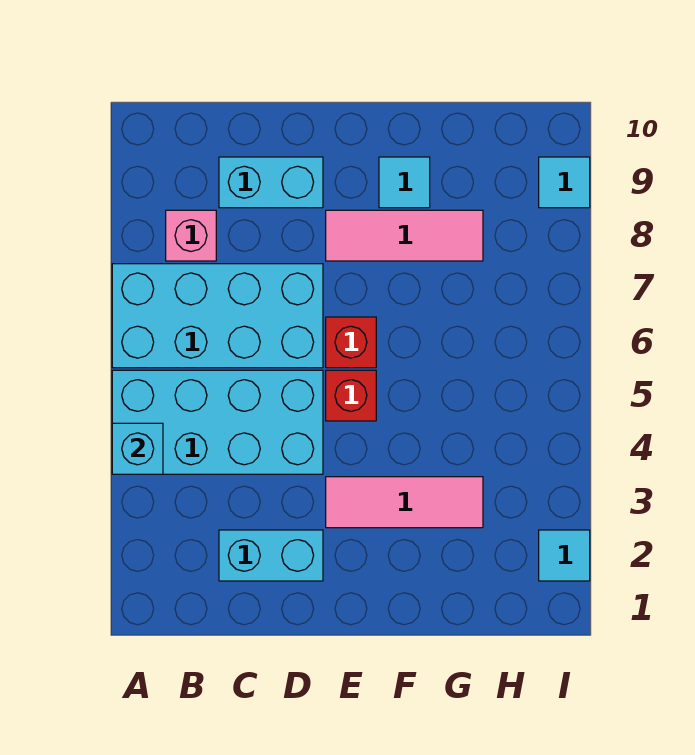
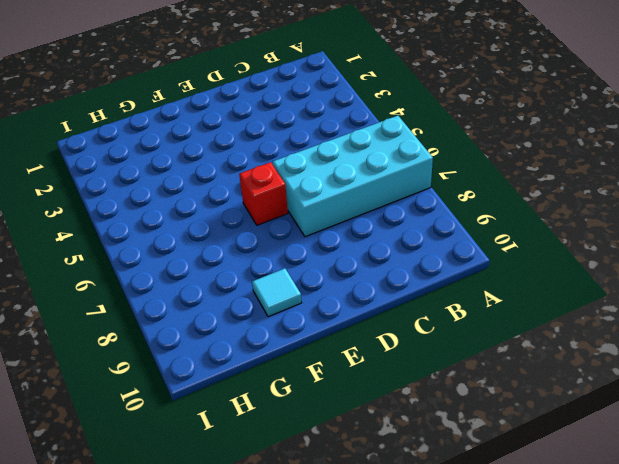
none -> cyan brick A4:D5 level 1
none -> pink brick B8 level 1
none -> cyan brick C2:D2 level 1

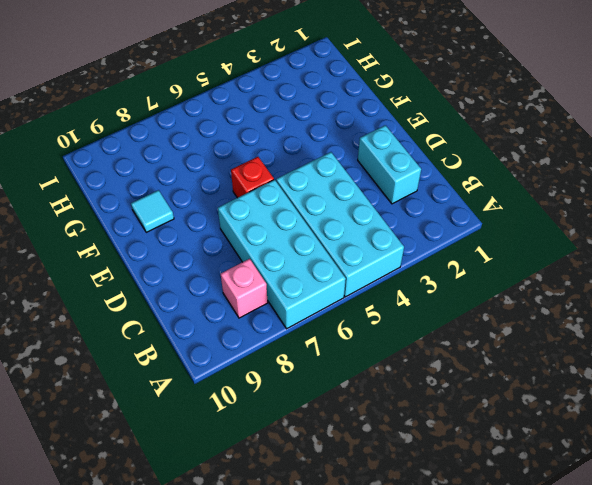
none -> cyan brick C9:D9 level 1
none -> pink tile E3:G3 level 1
none -> red brick E5 level 1

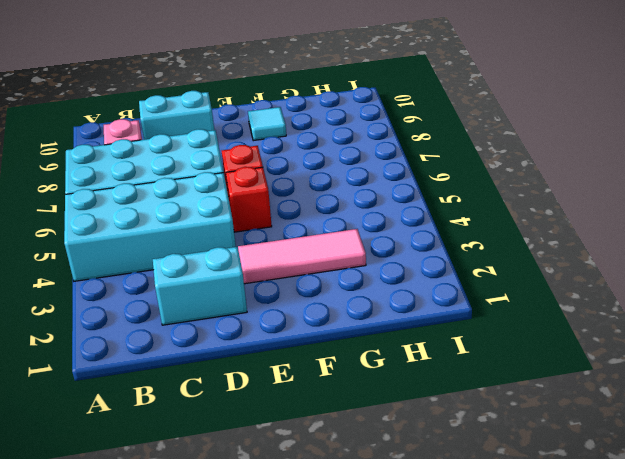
none -> pink tile E8:G8 level 1
none -> cyan tile I2 level 1
none -> cyan tile I9 level 1

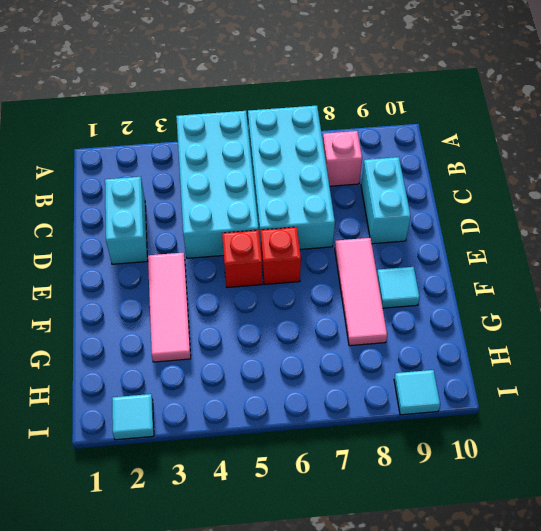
none -> cyan brick A4 level 2

